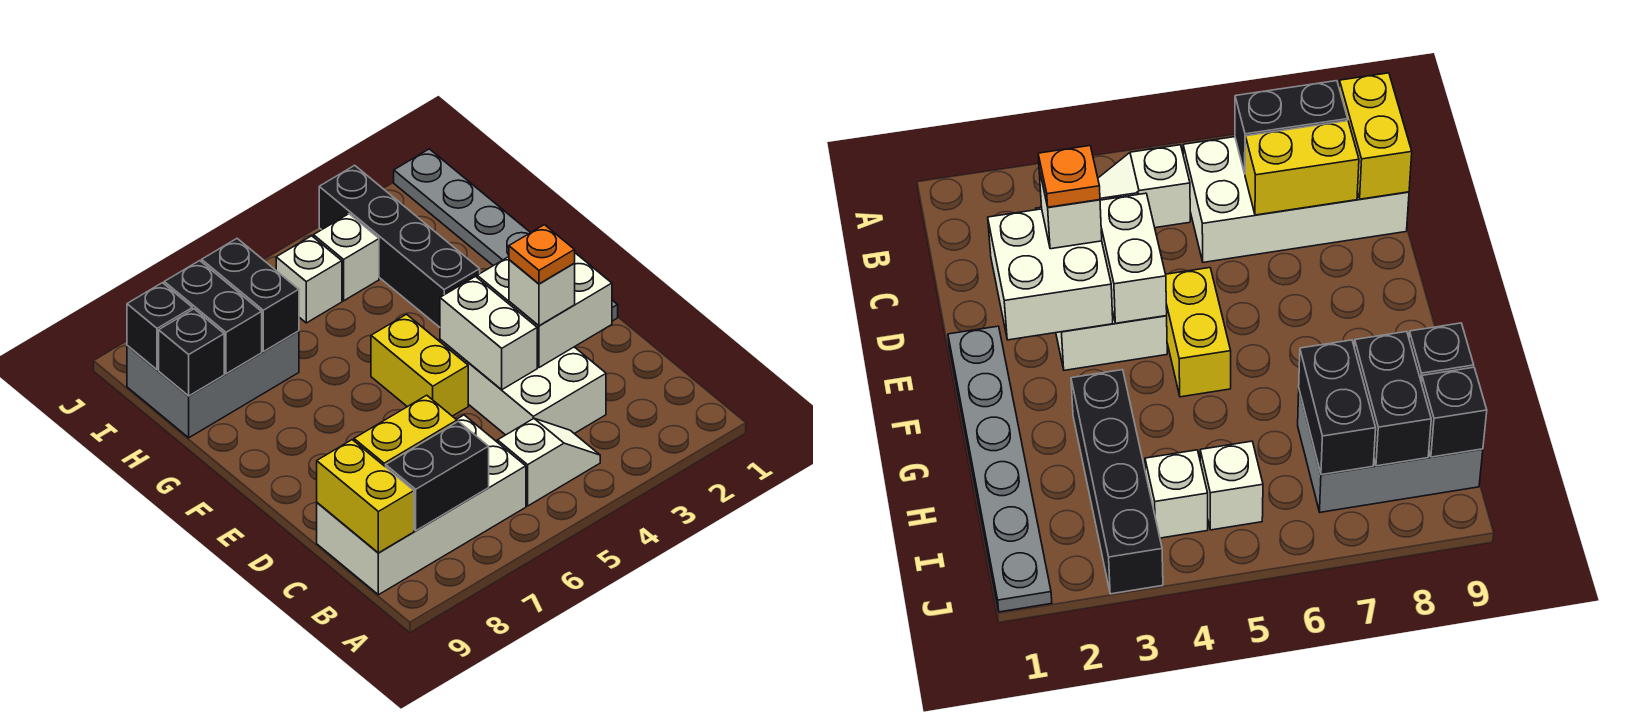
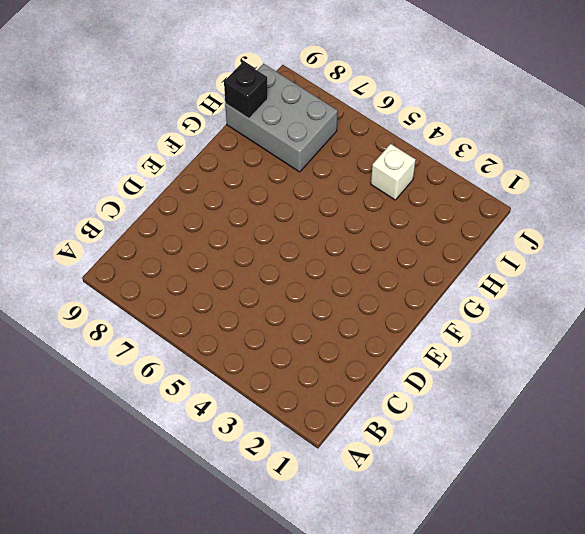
none -> white slope B4:B5 level 1 top 5
none -> white brick B6:C9 level 1
none -> white brick C3:E4 level 1

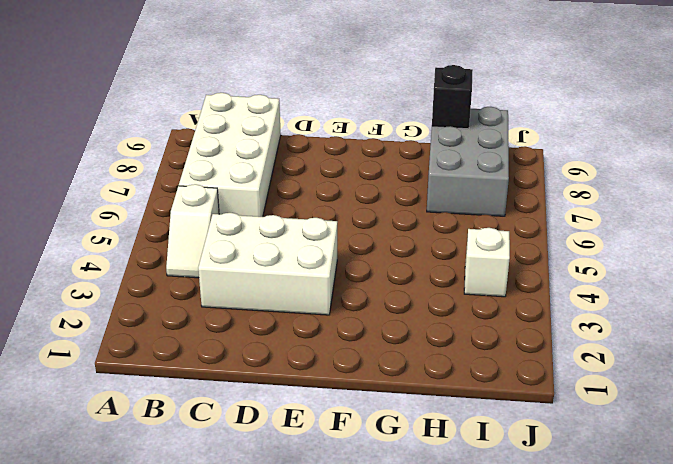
none -> grey plate E1:J1 level 1
none -> yellow brick E5:F5 level 1
none -> black brick G3:J3 level 1

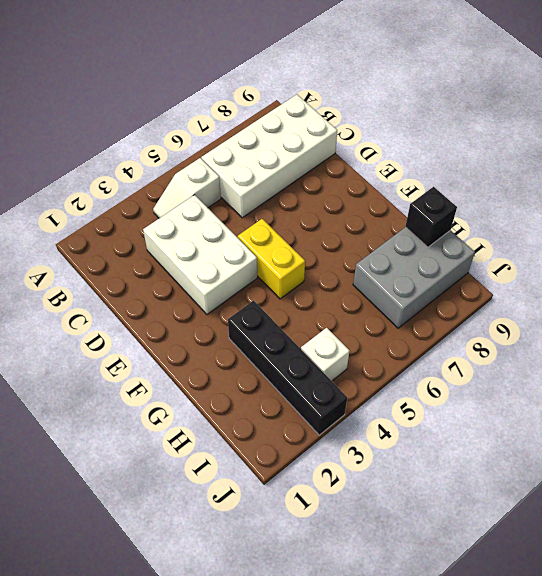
none -> grey plate E1:J1 level 1
none -> white brick I5 level 1
none -> black brick B7:B8 level 2

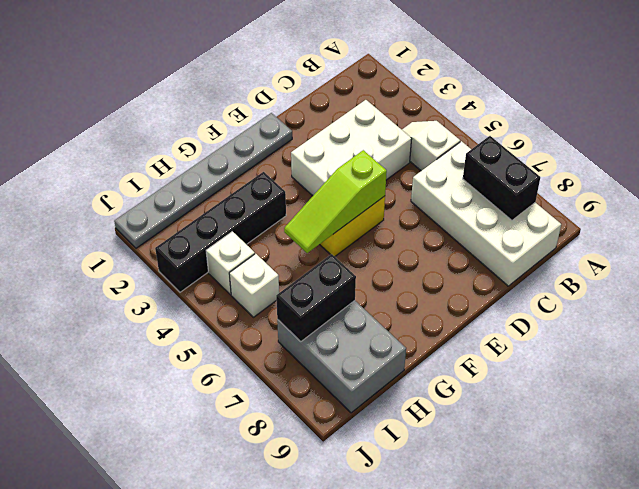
lime slope E5:G5 level 2 top E -> none
none -> yellow brick B9:C9 level 2
none -> yellow brick C7:C8 level 2
none -> white brick D2:E3 level 2

